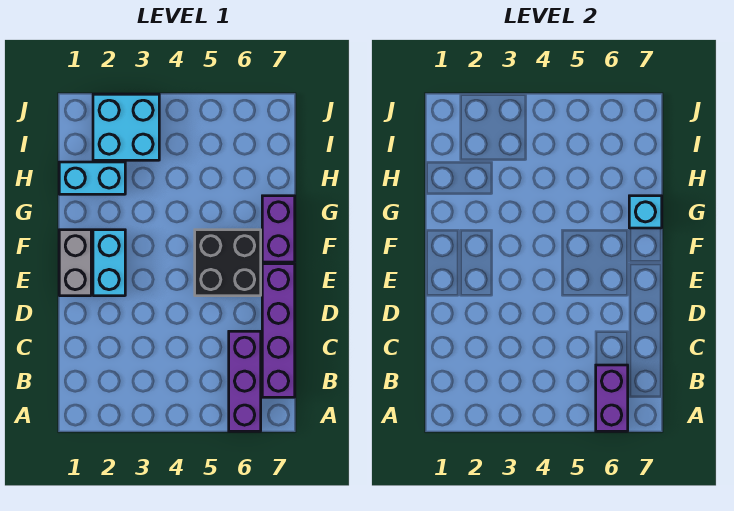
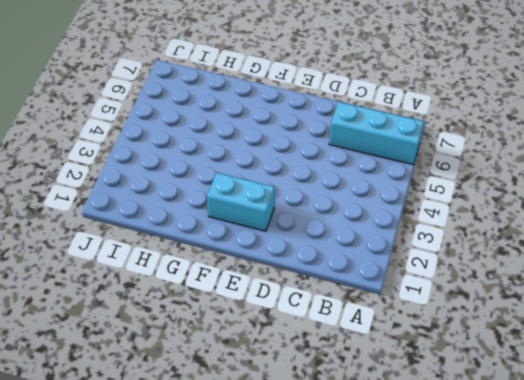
cyan brick A6:C6 level 1 -> purple brick A6:C6 level 1
none -> purple brick B7:E7 level 1
none -> grey brick E1:F1 level 1

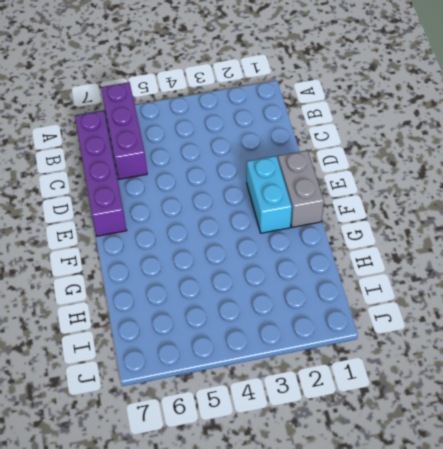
none -> black brick E5:F6 level 1
none -> purple brick F7:G7 level 1

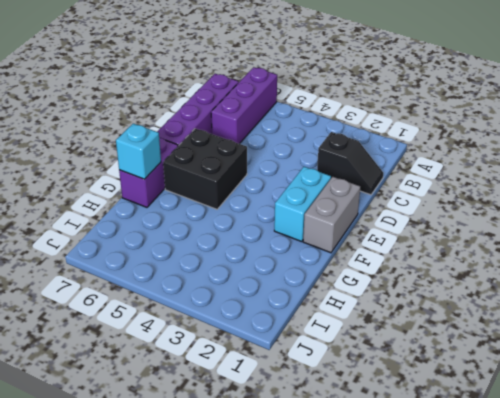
black slope C1:C2 level 1 top 2 -> none
none -> cyan brick H1:H2 level 1
none -> cyan brick I2:J3 level 1

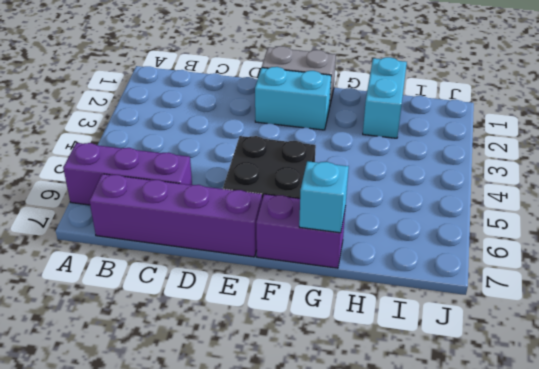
none -> cyan brick I2:J3 level 1
none -> purple brick A6:B6 level 2

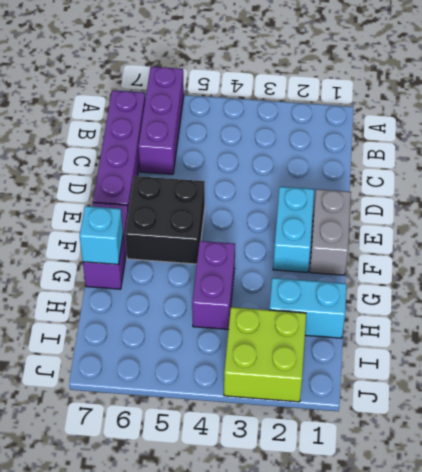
purple brick G4:H4 level 1 -> purple brick A6:B6 level 2
lime brick I2:J3 level 1 -> cyan brick I2:J3 level 1

